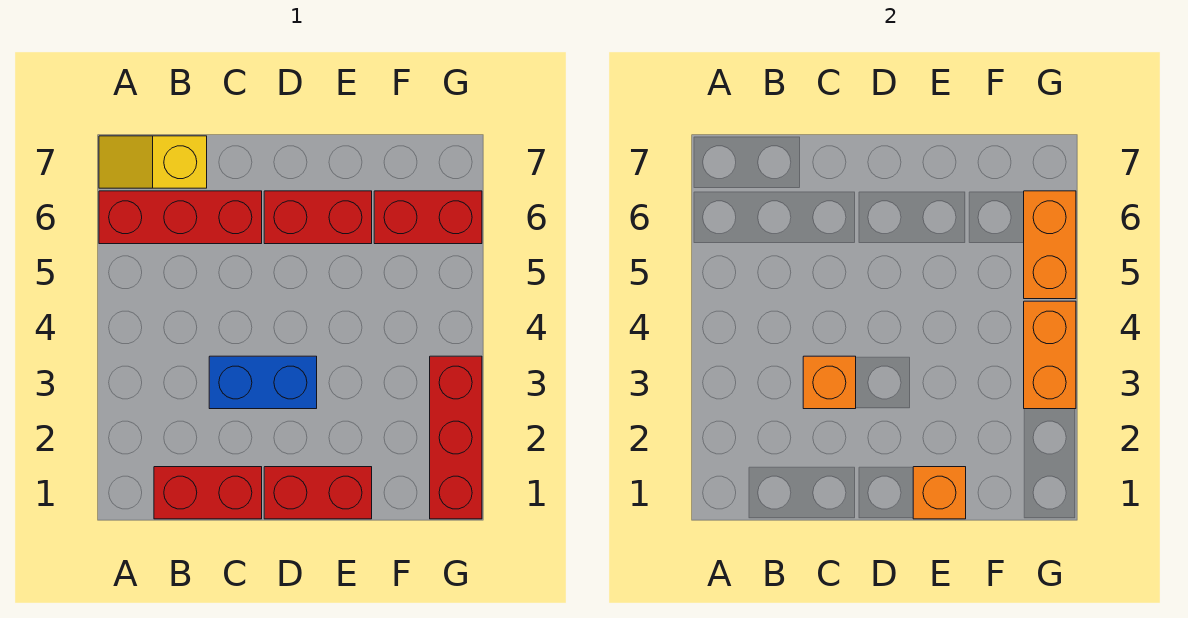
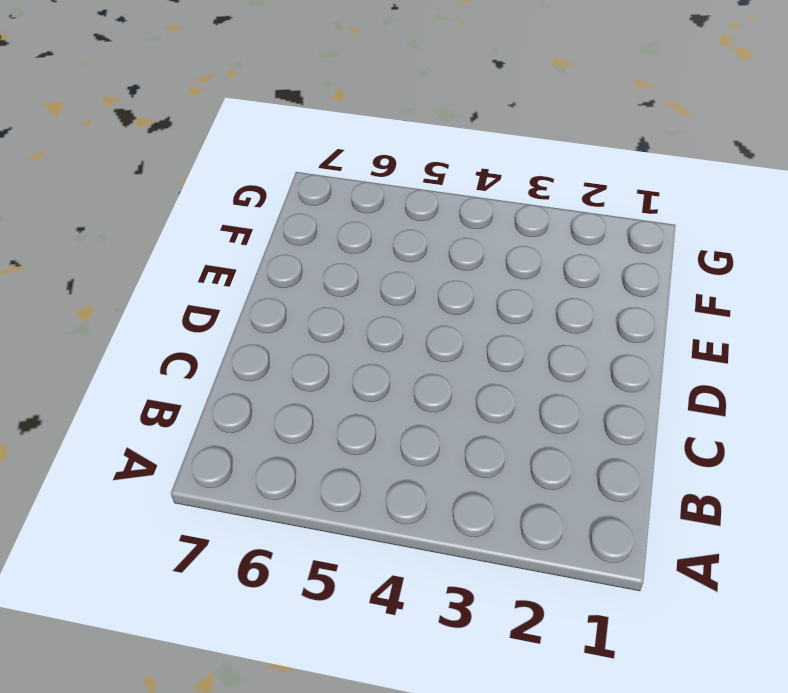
none -> red brick A6:C6 level 1
none -> yellow slope A7:B7 level 1 top B
none -> red brick B1:C1 level 1

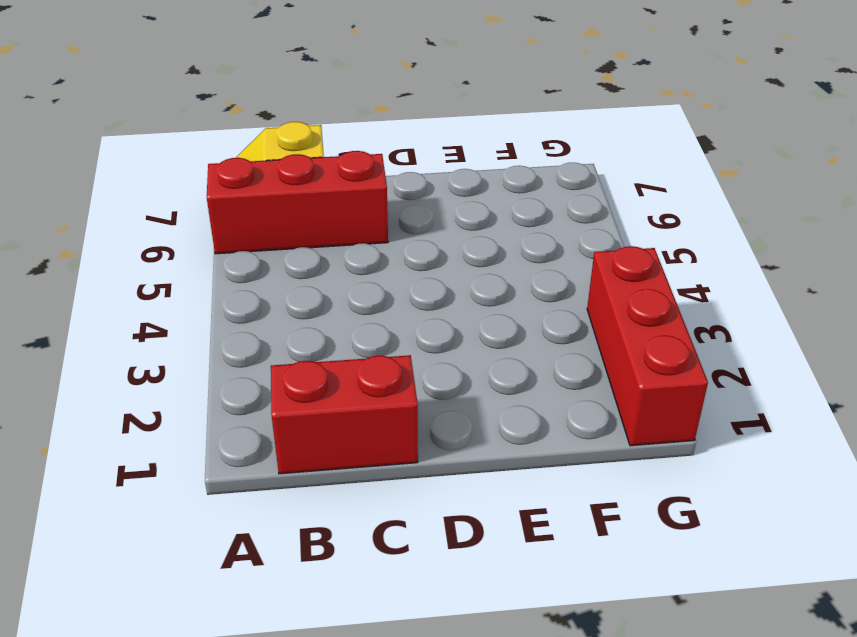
none -> blue brick C3:D3 level 1
none -> red brick D1:E1 level 1
none -> red brick D6:E6 level 1

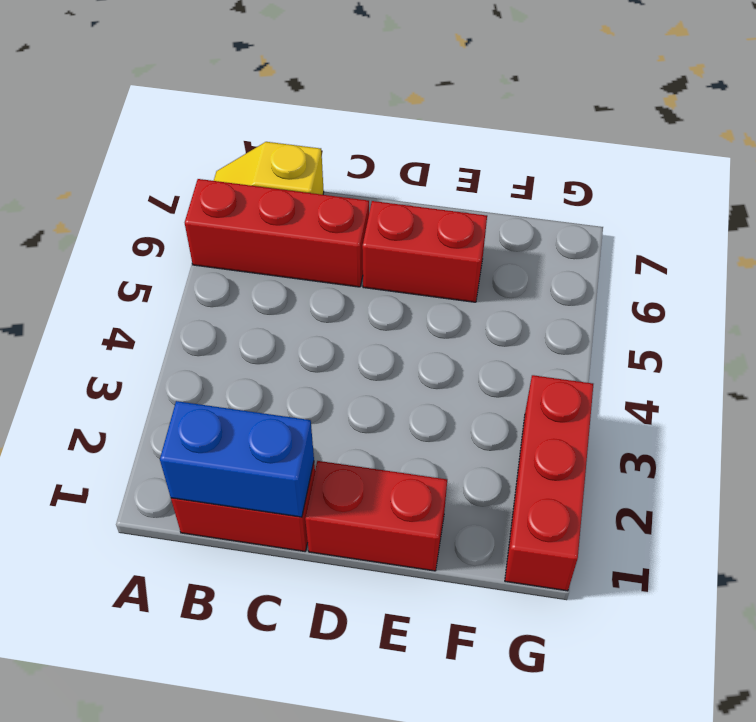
blue brick B1:C1 level 2 -> blue brick C3:D3 level 1
none -> red brick F6:G6 level 1
none -> orange brick C3 level 2
none -> orange brick E1 level 2

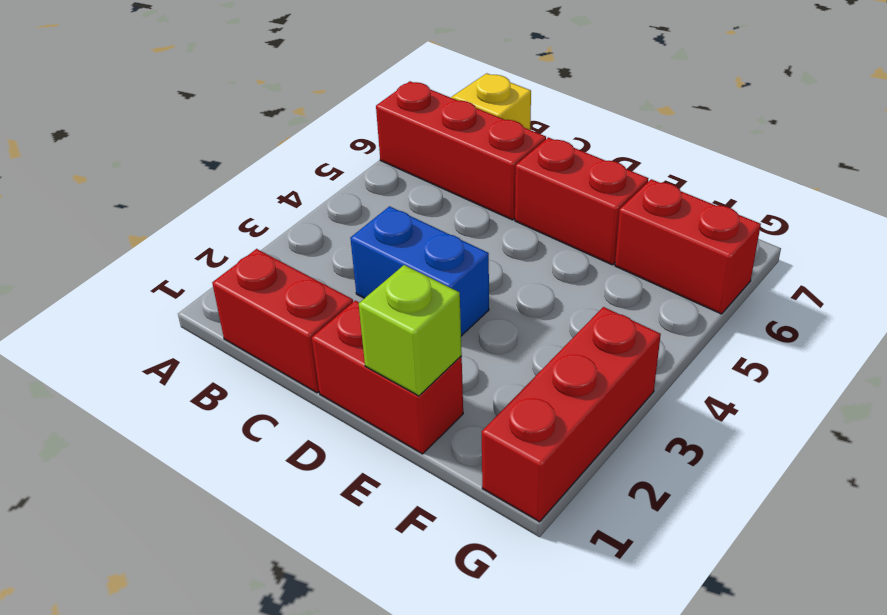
lime brick E1 level 2 -> orange brick E1 level 2
none -> orange brick C3 level 2
none -> orange brick G3:G4 level 2
none -> orange brick G5:G6 level 2

